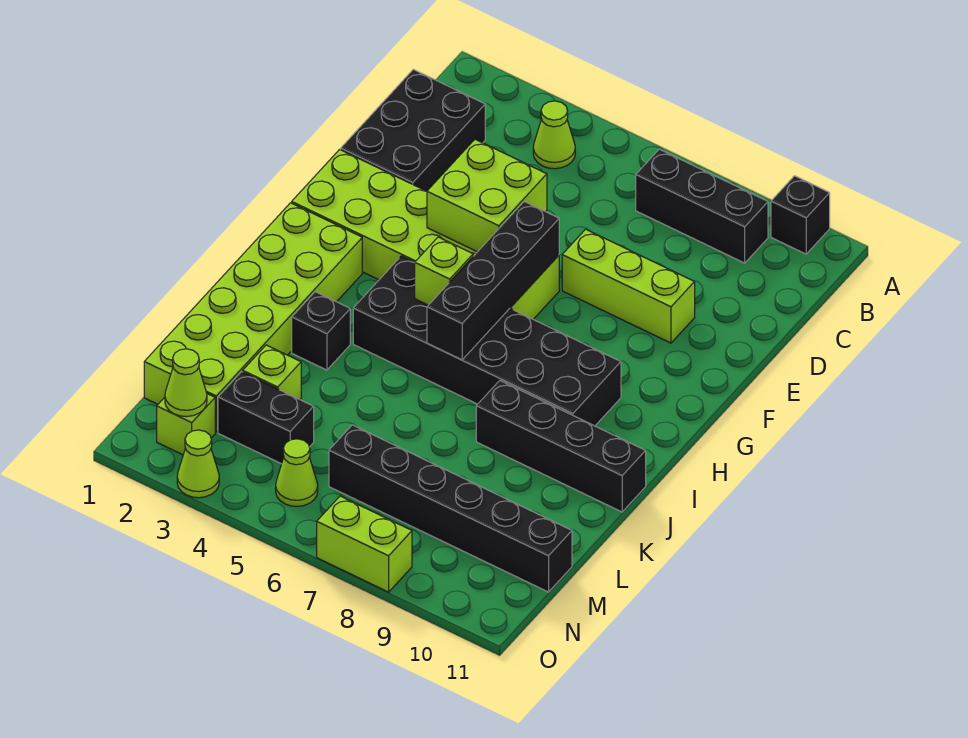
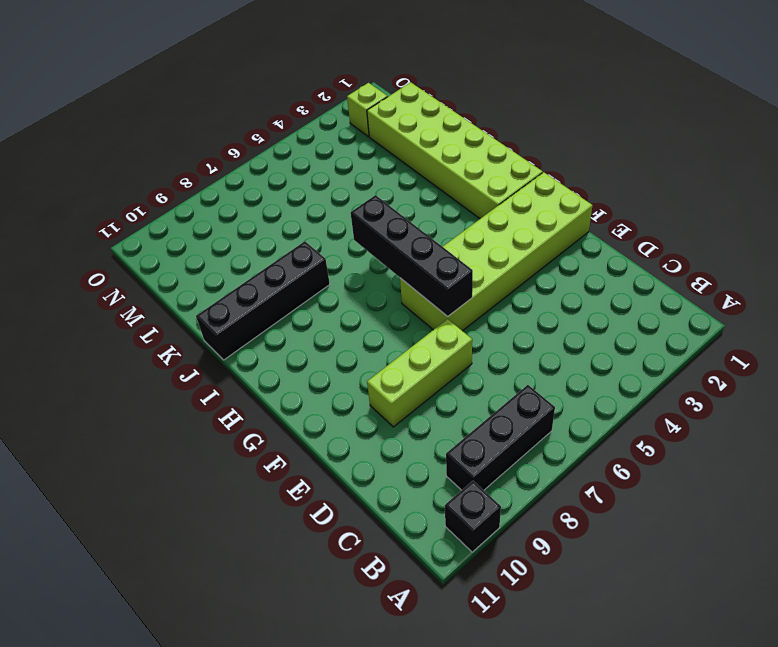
none -> lime cone B4 level 1
none -> black brick C1:E2 level 1
none -> black brick H4:I9 level 1

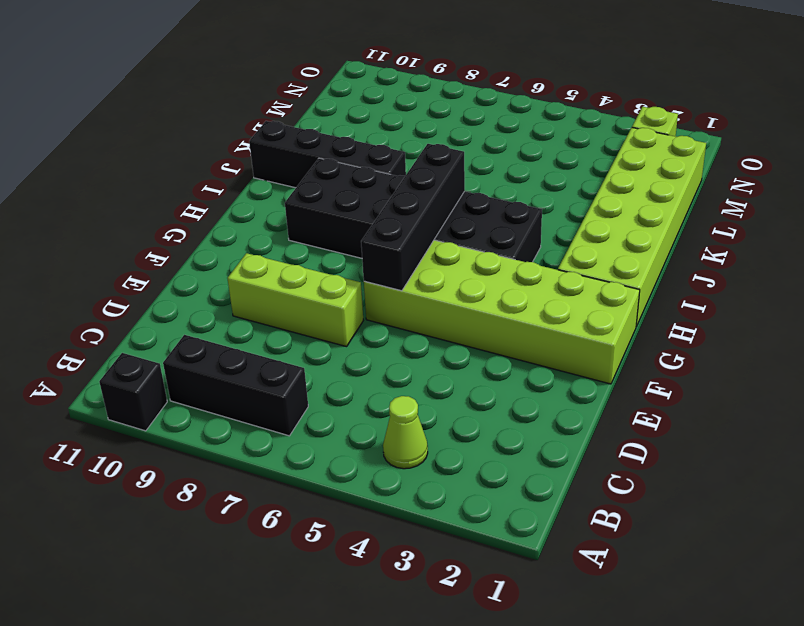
none -> black brick C1:E2 level 1
none -> black brick J3 level 1
none -> lime brick L3 level 1

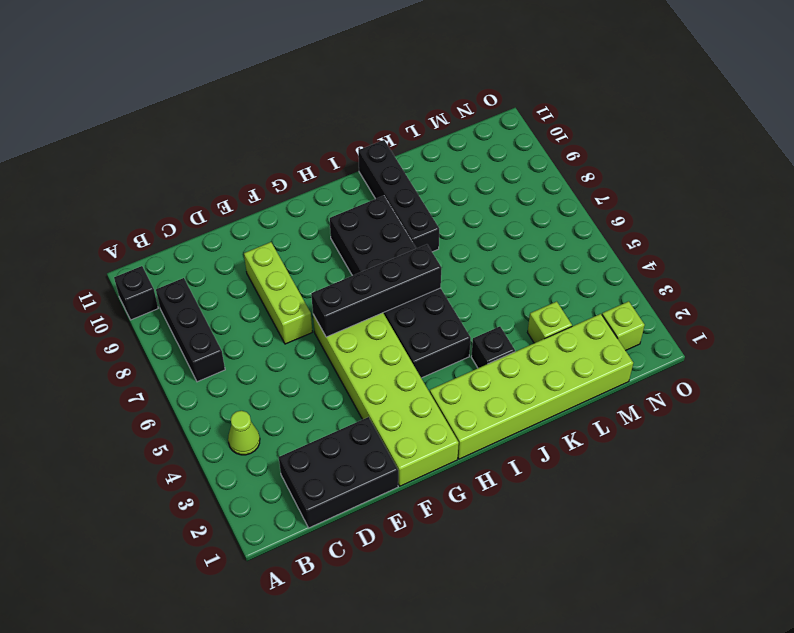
none -> black brick M3:M4 level 1
none -> black brick M6:M11 level 1
none -> lime cone N5 level 1

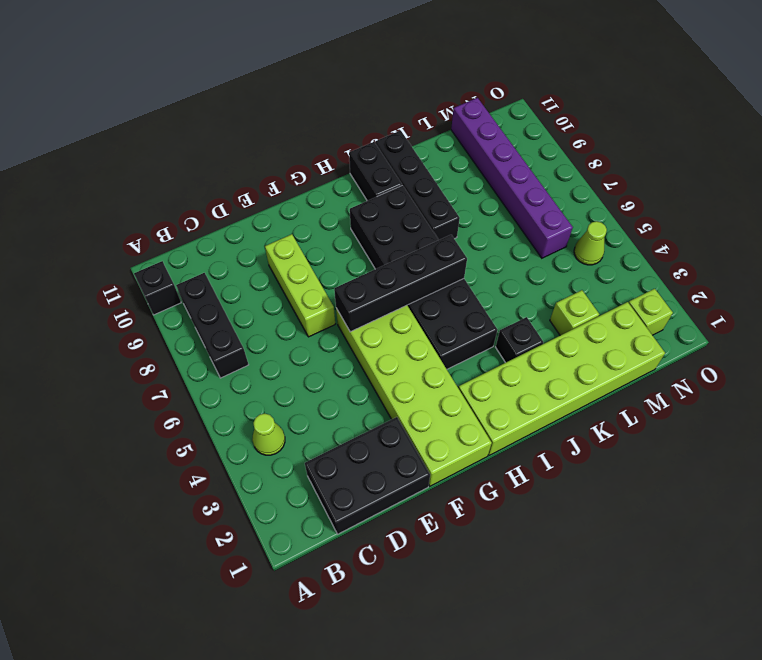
black brick I10:I11 level 1 -> black brick M3:M4 level 1
purple brick M6:M11 level 1 -> black brick M6:M11 level 1
none -> lime cone O3 level 1
none -> lime brick O7:O8 level 1
none -> lime brick E4:F5 level 2

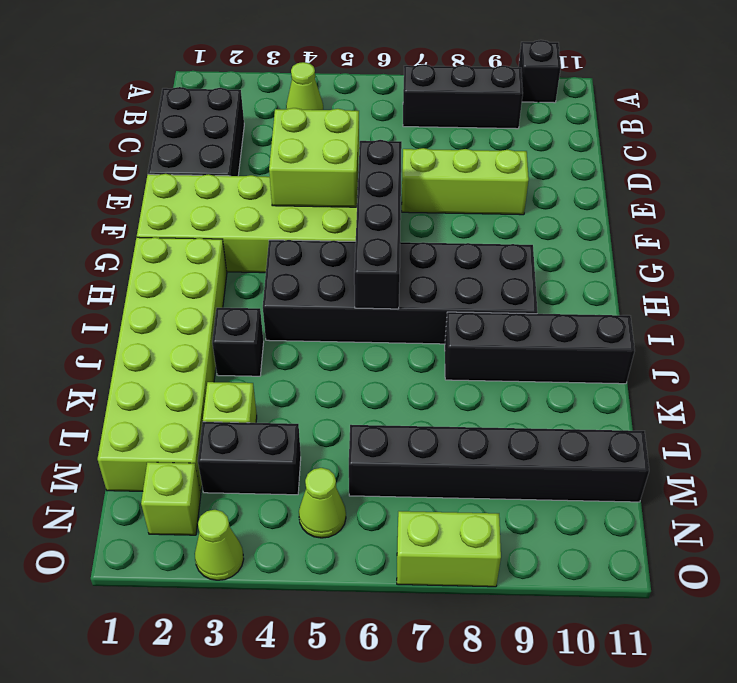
none -> lime brick H5 level 2
none -> lime cone N2 level 2

